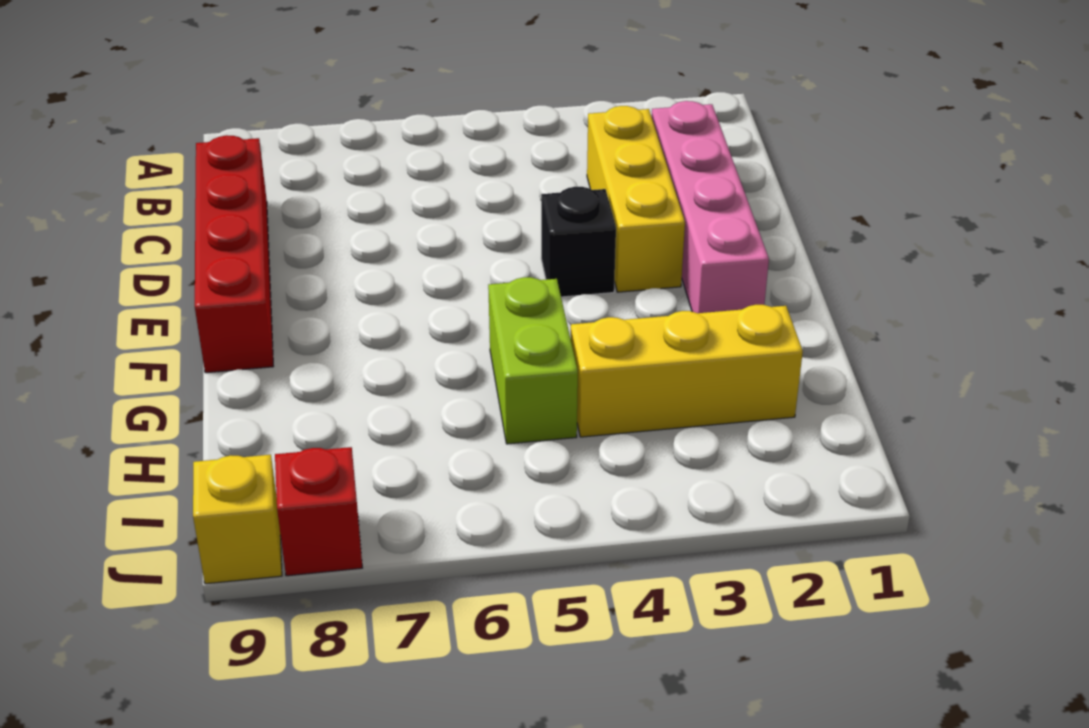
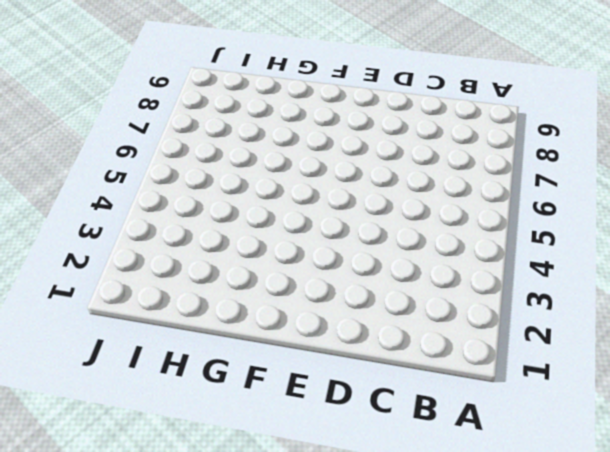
none -> pink brick C2:F2 level 1
none -> yellow brick C3:E3 level 1

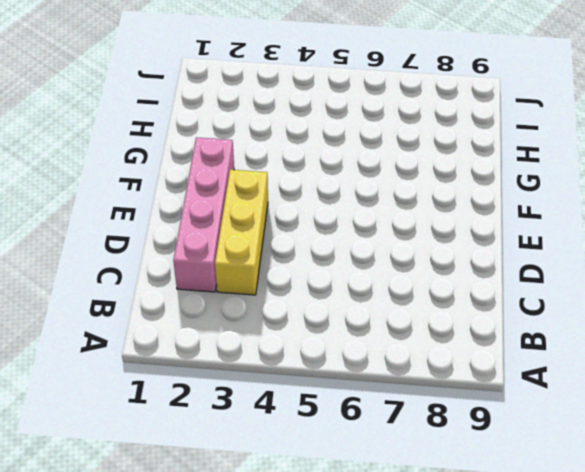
none -> red brick C9:F9 level 1
none -> black brick E4 level 1

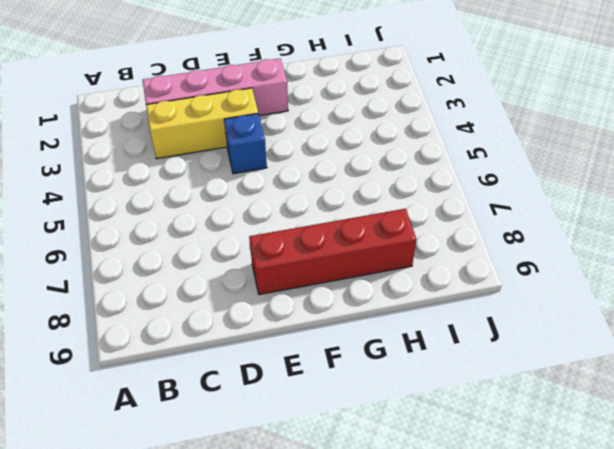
blue brick E4 level 1 -> black brick E4 level 1
red brick E8:H8 level 1 -> red brick C9:F9 level 1
none -> lime brick G5:H5 level 1
none -> yellow brick H2:H4 level 1

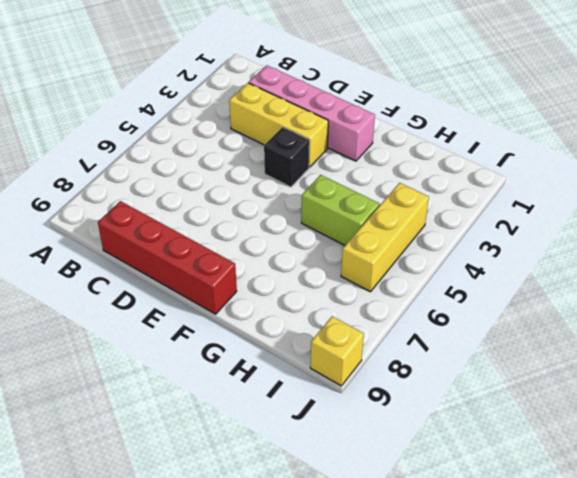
yellow brick I4:I6 level 1 -> yellow brick H2:H4 level 1
none -> red brick J8 level 1

